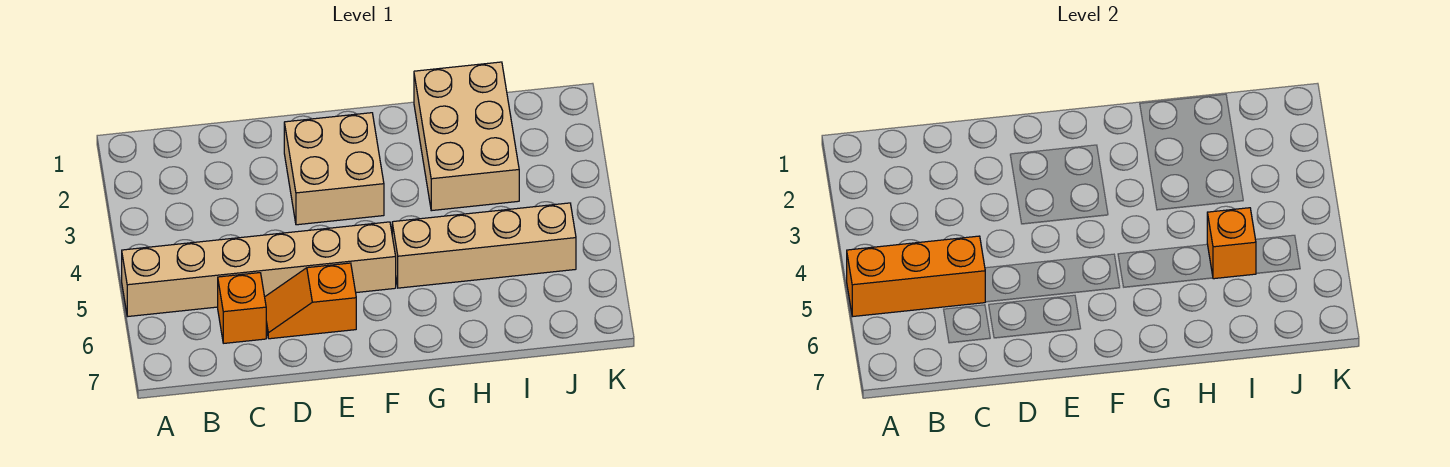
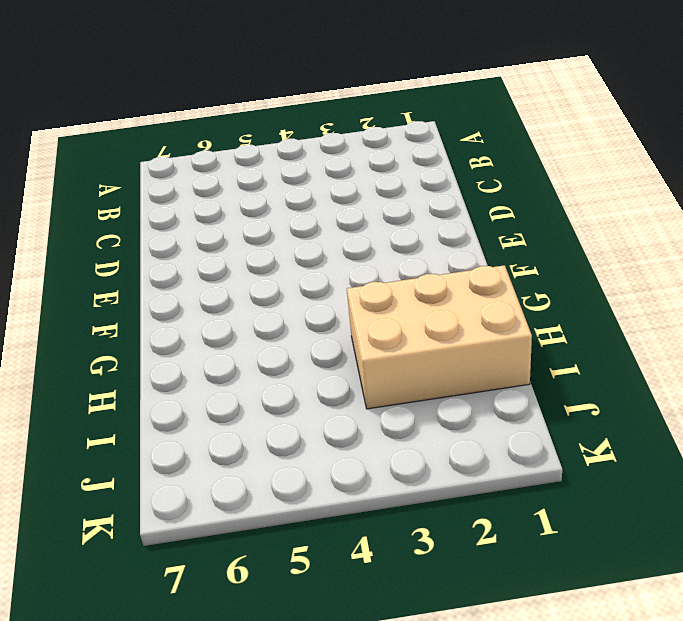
none -> tan brick A5:F5 level 1
none -> orange brick C6 level 1

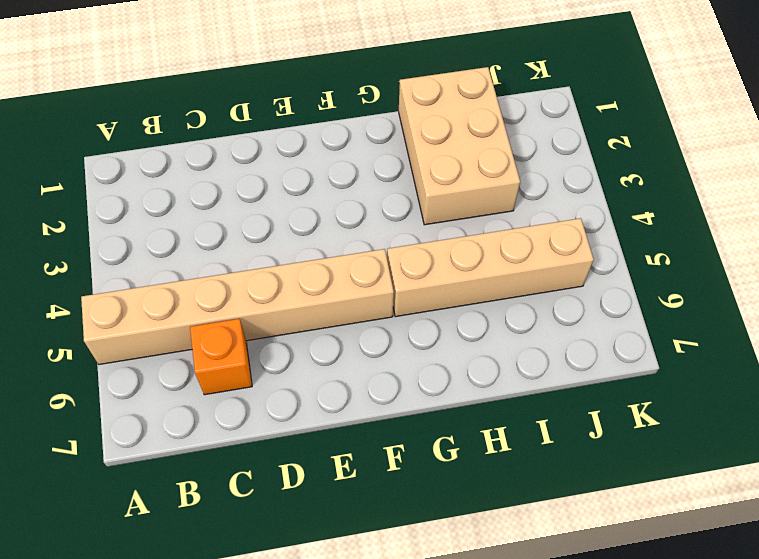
none -> orange slope D6:E6 level 1 top E
none -> tan brick E2:F3 level 1

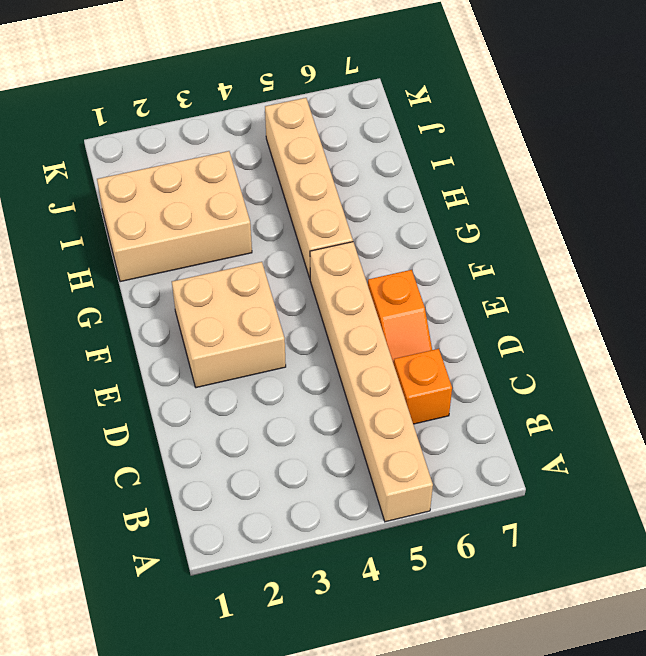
none -> orange brick A5:C5 level 2
none -> orange brick I5 level 2

